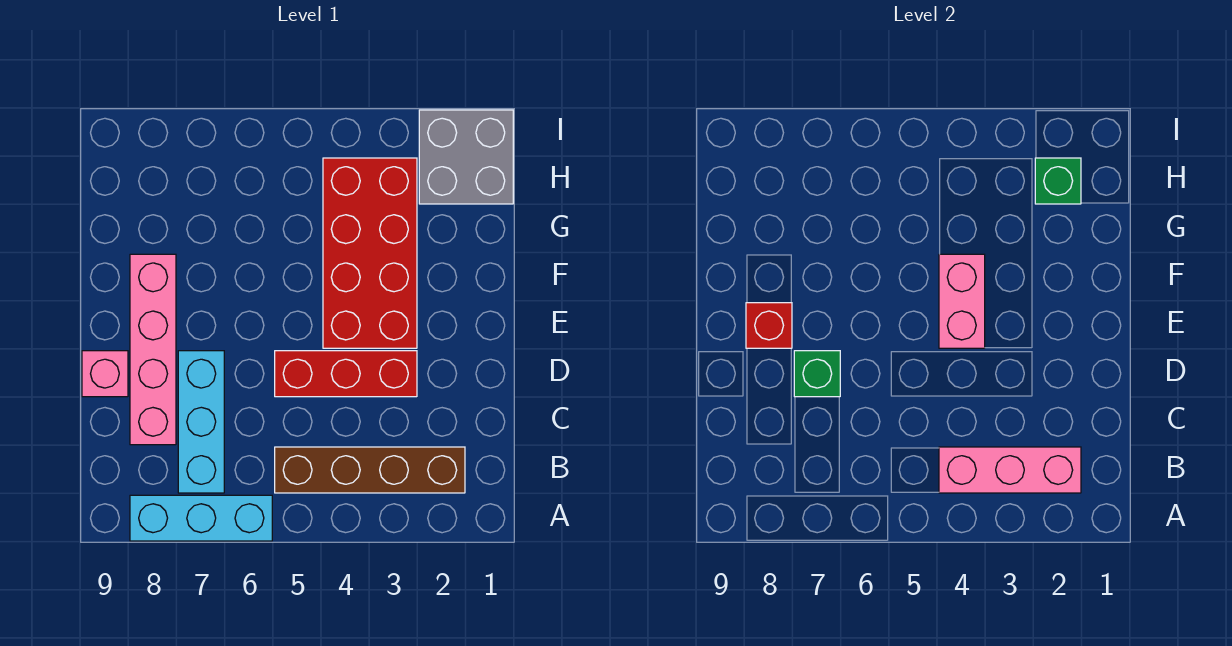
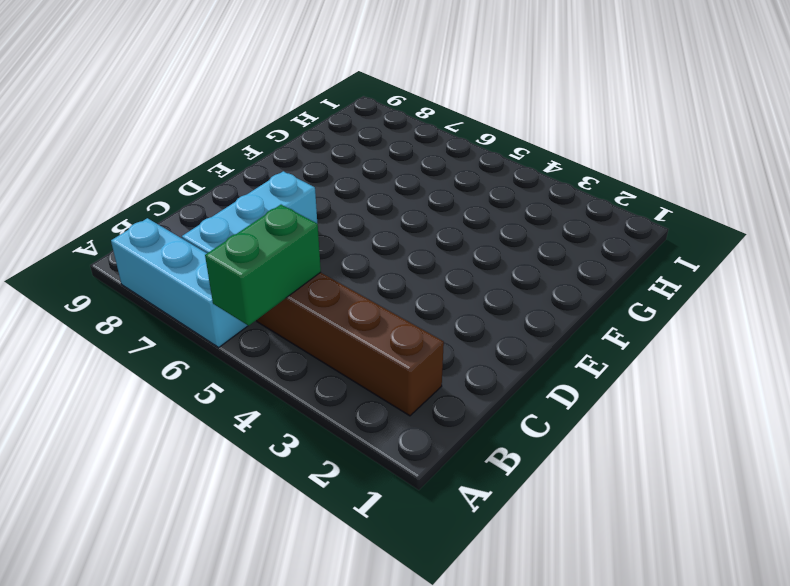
green brick A5:B5 level 2 -> none
none -> pink brick C8:F8 level 1
none -> red brick D3:D5 level 1
none -> pink brick D9 level 1

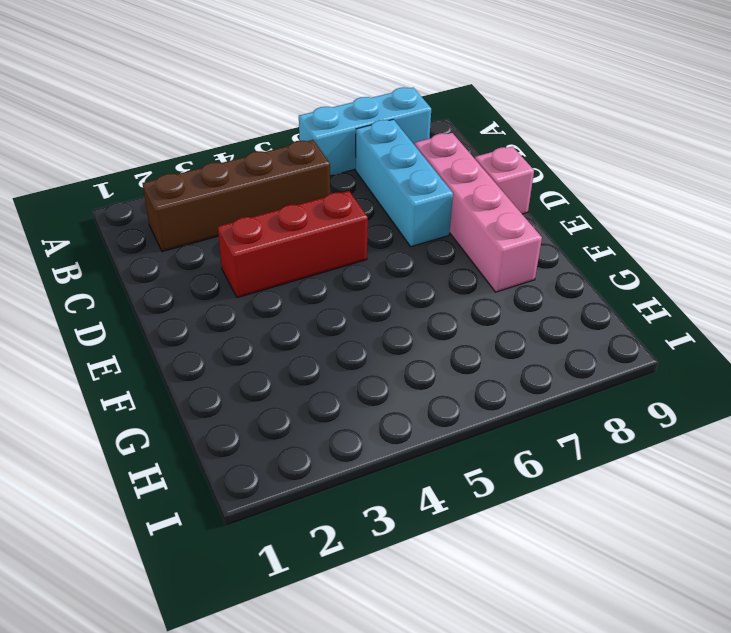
none -> red brick E3:H4 level 1
none -> grey brick H1:I2 level 1
none -> pink brick B2:B4 level 2

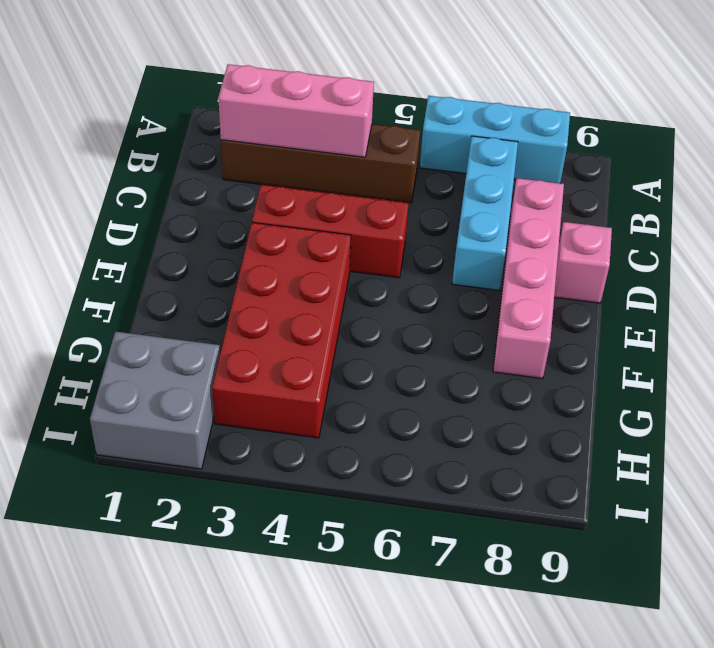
none -> green brick D7 level 2
none -> pink brick E4:F4 level 2
none -> red brick E8 level 2

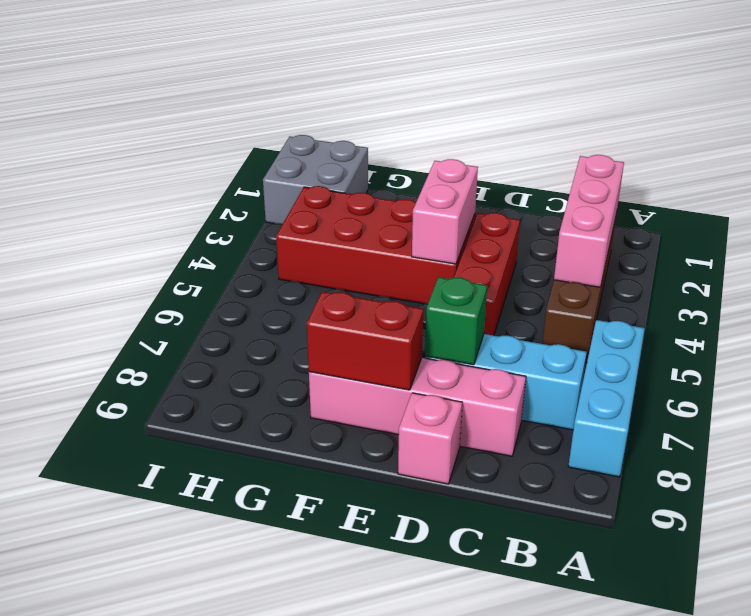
pink brick E3:E4 level 2 -> pink brick E4:F4 level 2
red brick E8:F8 level 2 -> red brick E8 level 2
none -> green brick H2 level 2

